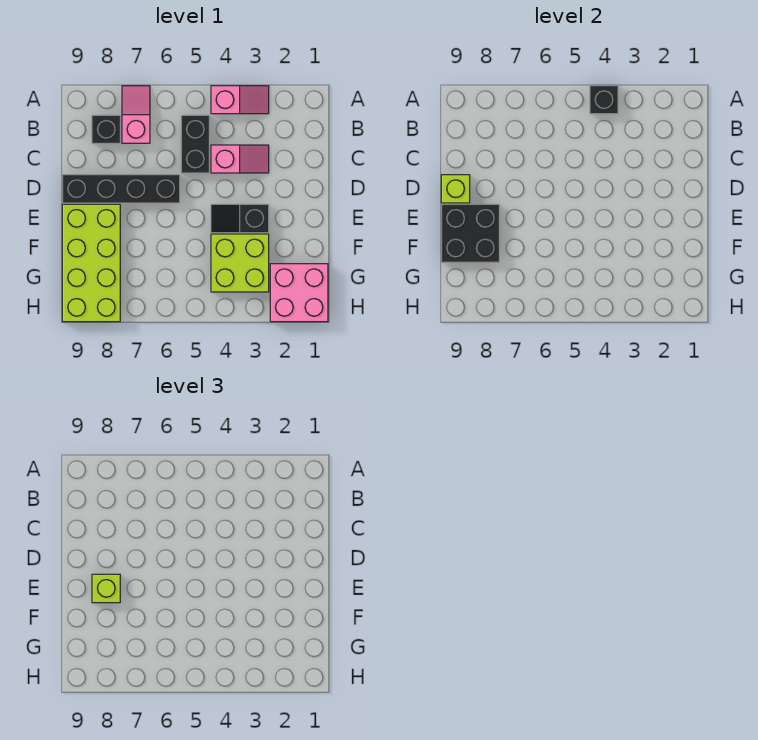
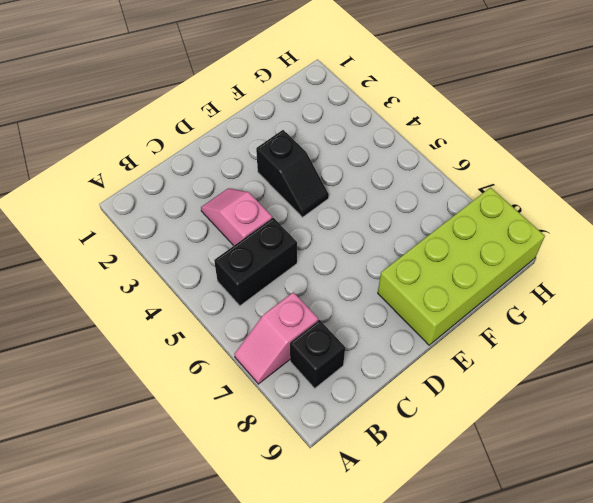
none -> pink slope A3:A4 level 1 top 4
none -> black brick D6:D9 level 1
none -> lime brick F3:G4 level 1

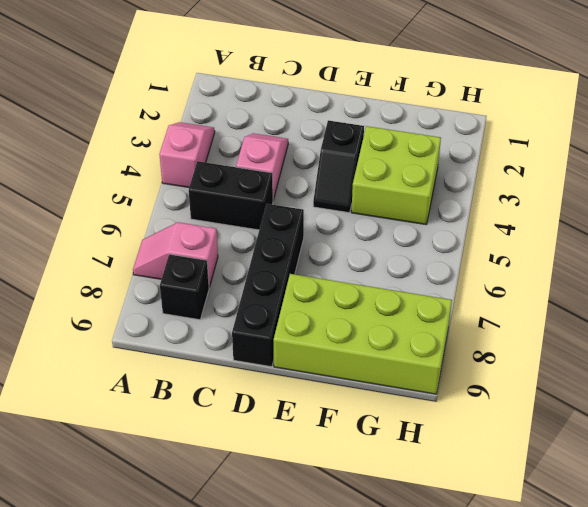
none -> pink brick G1:H2 level 1
none -> black brick A4 level 2
none -> lime brick D9 level 2

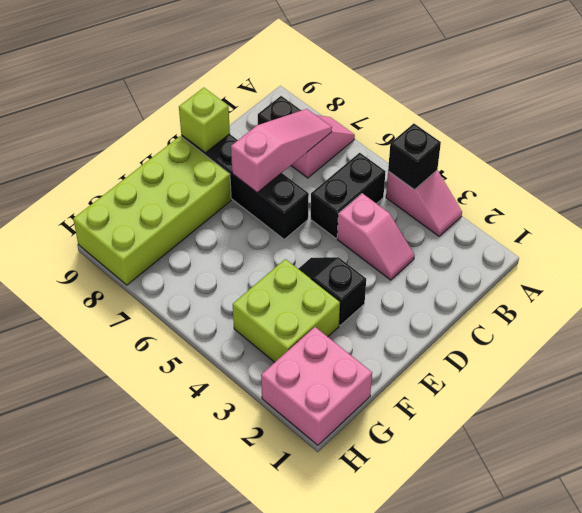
pink slope B7:D7 level 2 top D -> none
none -> black brick E8:F9 level 2
none -> lime brick E8 level 3

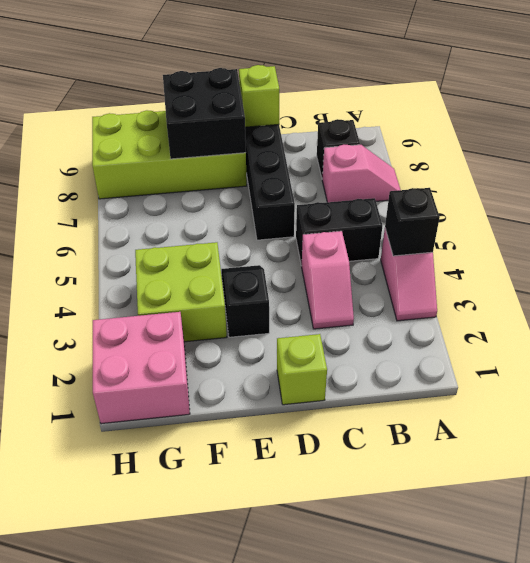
lime brick D1 level 1 -> lime brick E8 level 3

